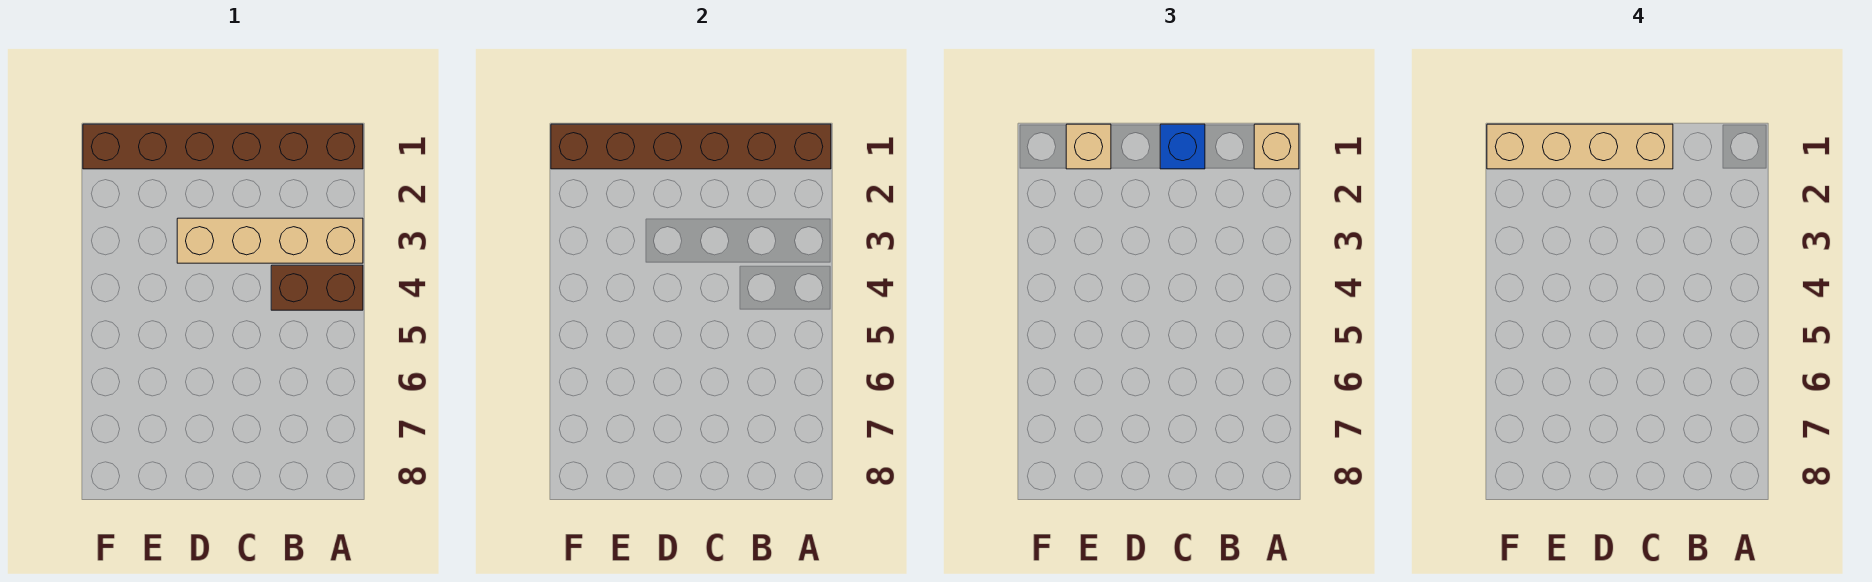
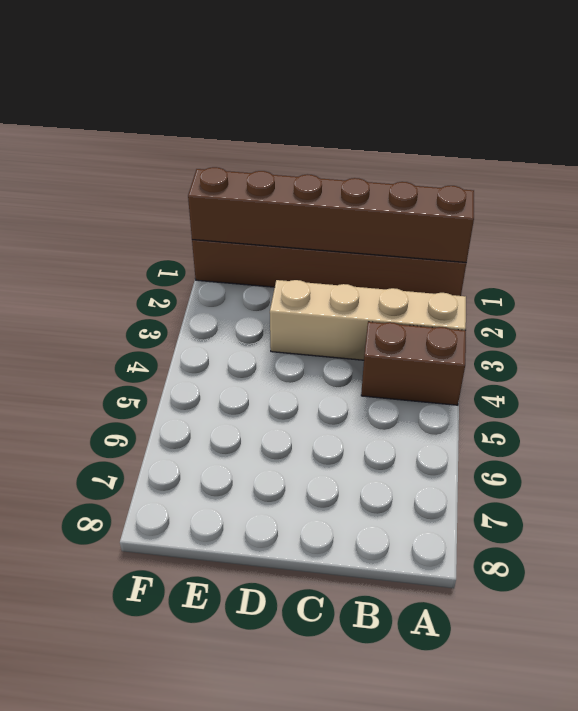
none -> tan brick A1 level 3
none -> blue brick C1 level 3

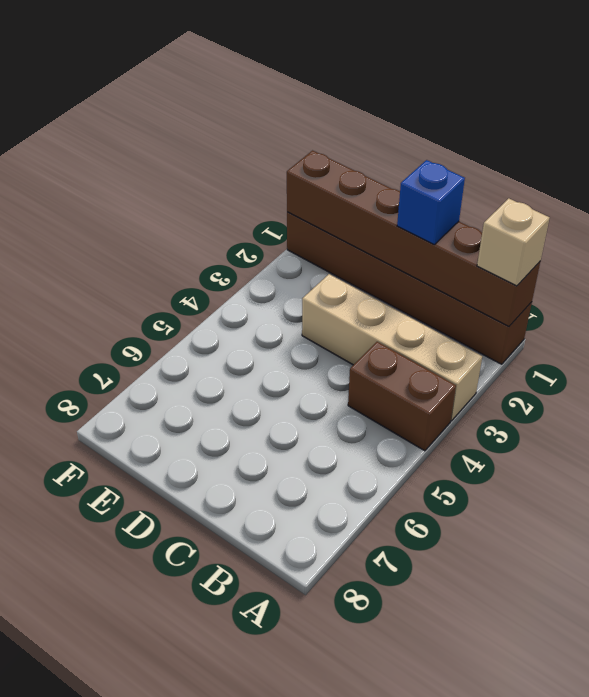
none -> tan brick E1 level 3
none -> tan brick C1:F1 level 4

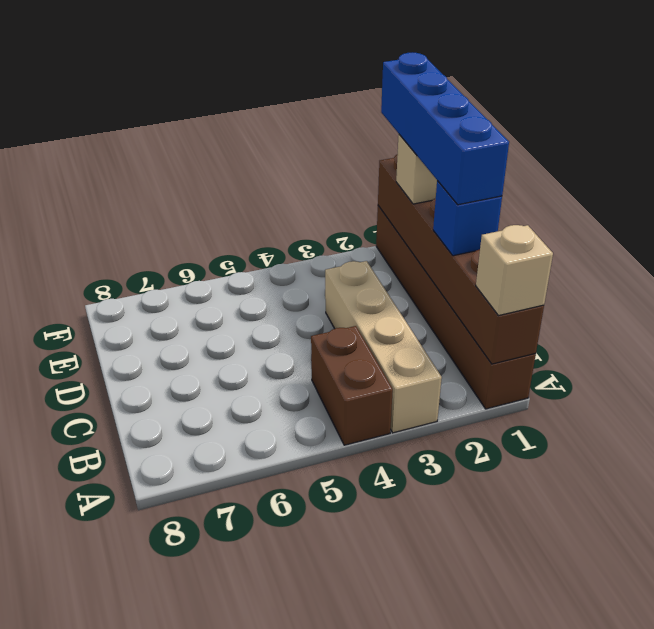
blue brick C1:F1 level 4 -> tan brick C1:F1 level 4

